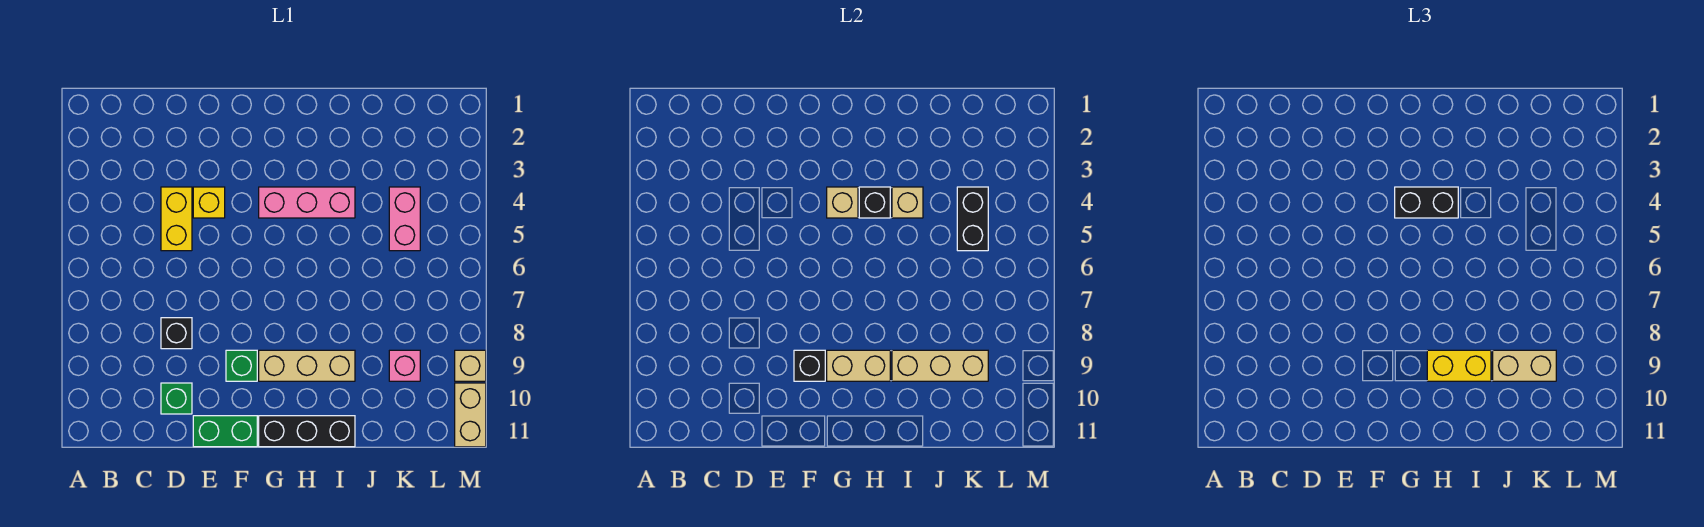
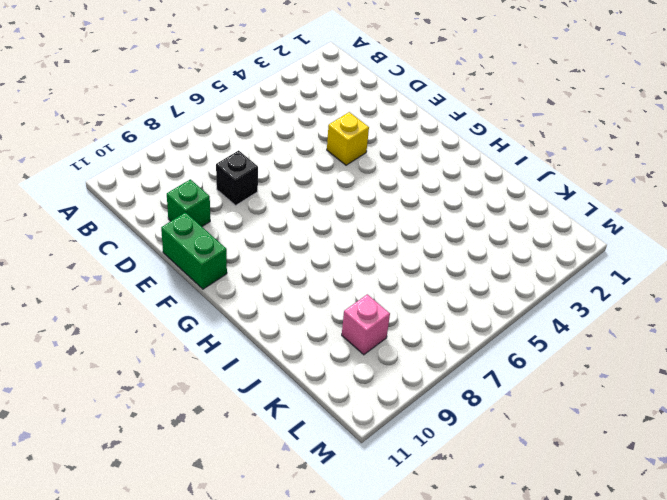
none -> yellow brick D4:D5 level 1
none -> green brick F9 level 1
none -> pink brick G4:I4 level 1

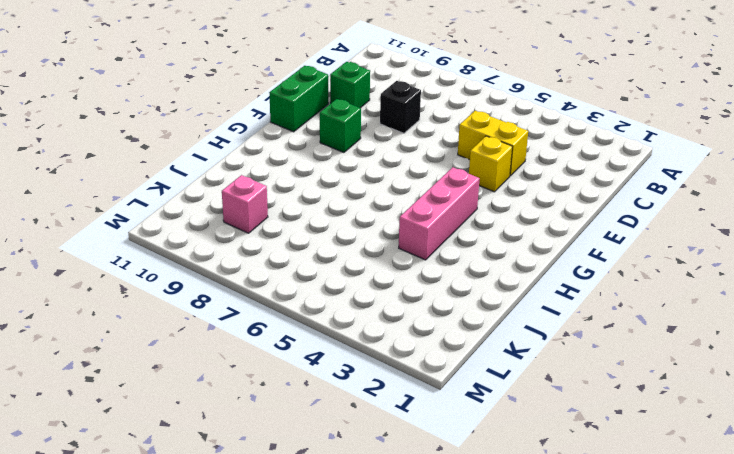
none -> tan brick G9:I9 level 1
none -> black brick G11:I11 level 1
none -> pink brick K4:K5 level 1

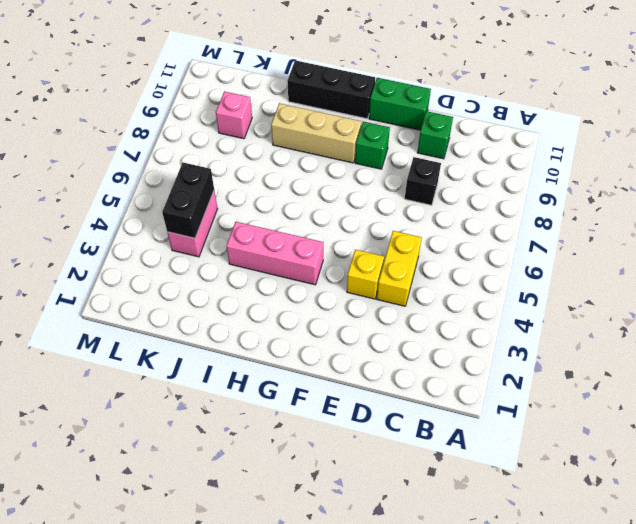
none -> tan brick M9 level 1
none -> tan brick M10:M11 level 1
none -> black brick F9 level 2

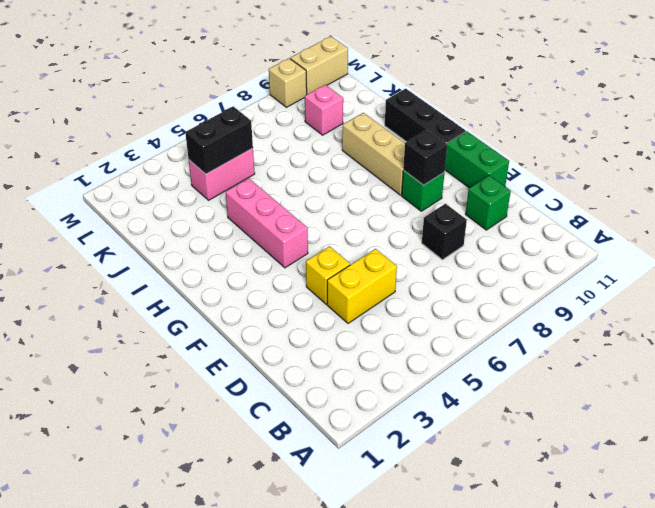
none -> tan brick G4 level 2
none -> tan brick G9:H9 level 2
none -> black brick H4 level 2

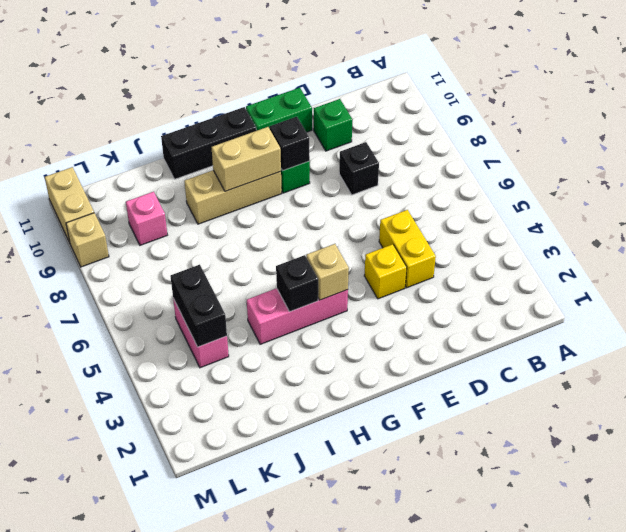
none -> tan brick I4 level 2
none -> tan brick I9:K9 level 2
none -> black brick G4:H4 level 3

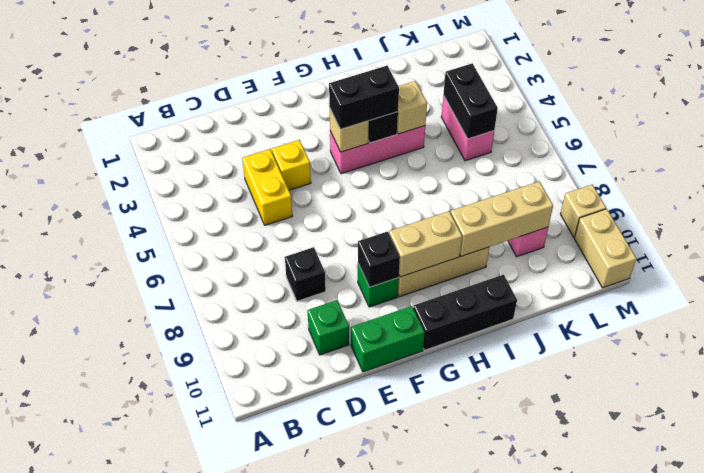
none -> yellow brick H9:I9 level 3
none -> tan brick J9:K9 level 3

